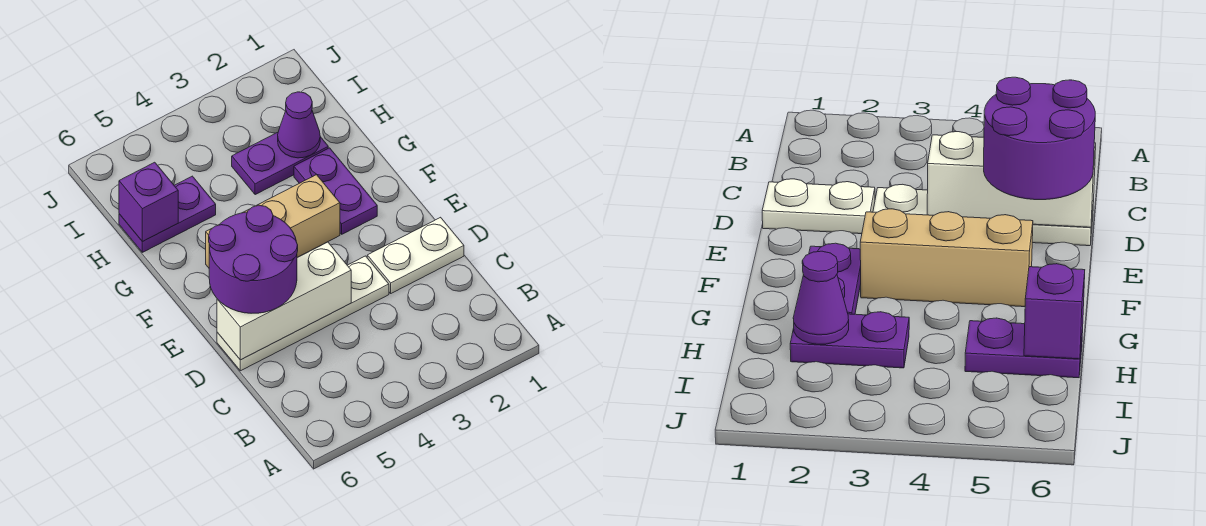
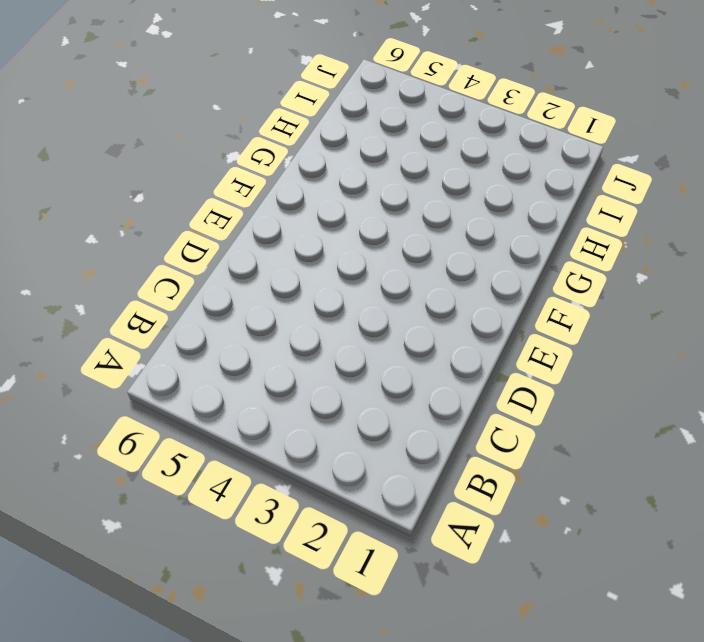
none -> white plate D1:D2 level 1
none -> white plate D3:D6 level 1

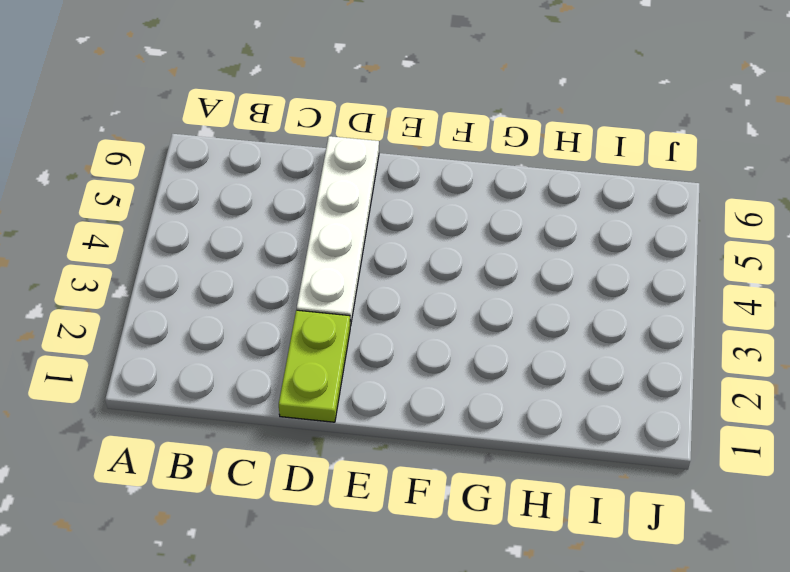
lime plate D1:D2 level 1 -> white plate D1:D2 level 1
none -> purple plate F2:G2 level 1
none -> tan brick F3:F5 level 1

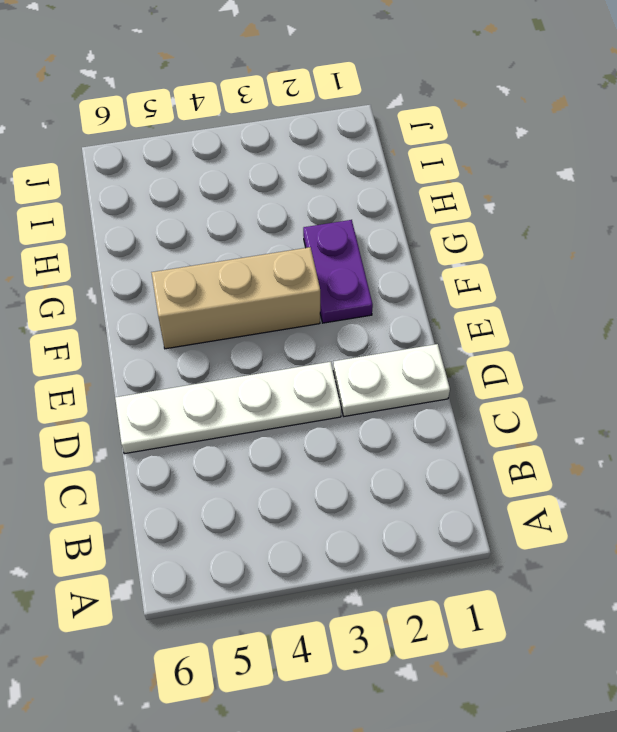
none -> purple plate H2:H3 level 1
none -> purple plate H5:H6 level 1

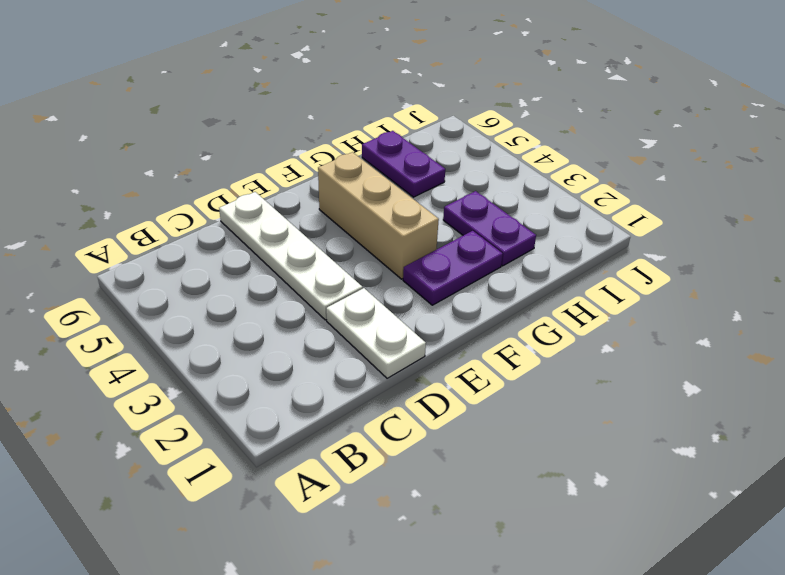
none -> white brick D4:D6 level 2
none -> purple cone H2 level 2

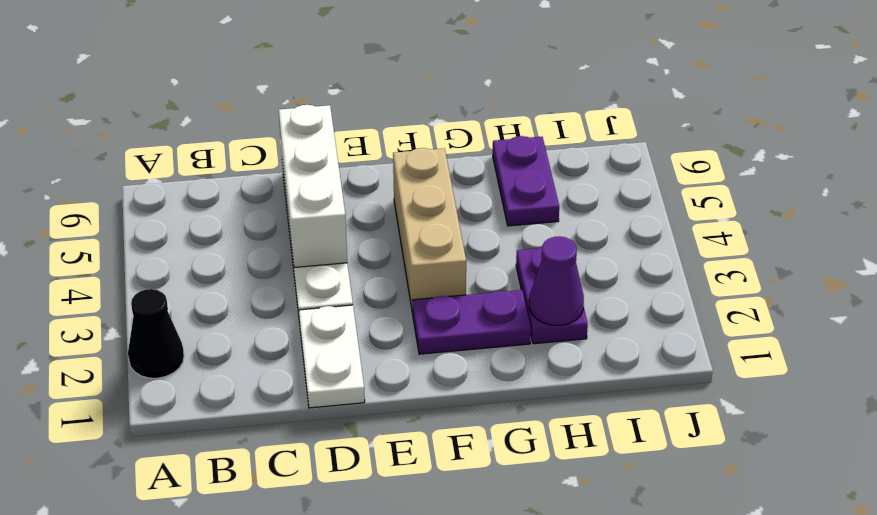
black cone A2 level 1 -> none
none -> purple brick H6 level 2
none -> purple round brick D5:E6 level 3

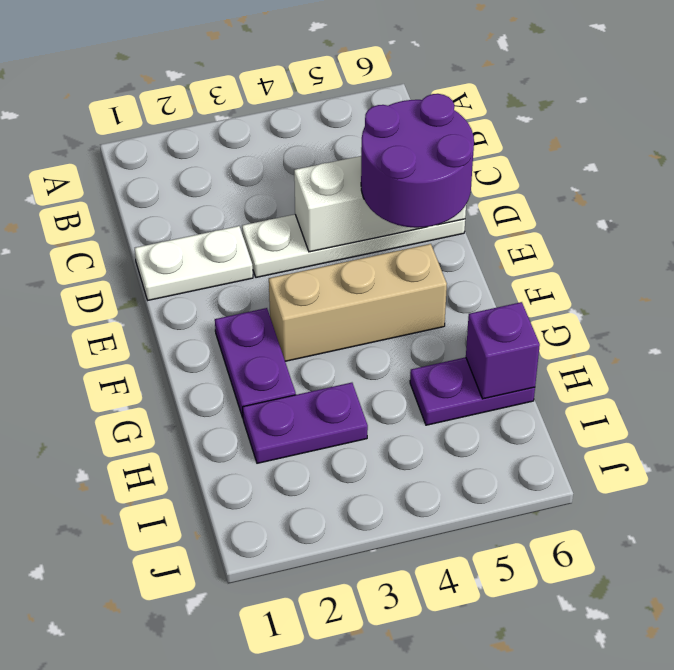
none -> purple cone H2 level 2

